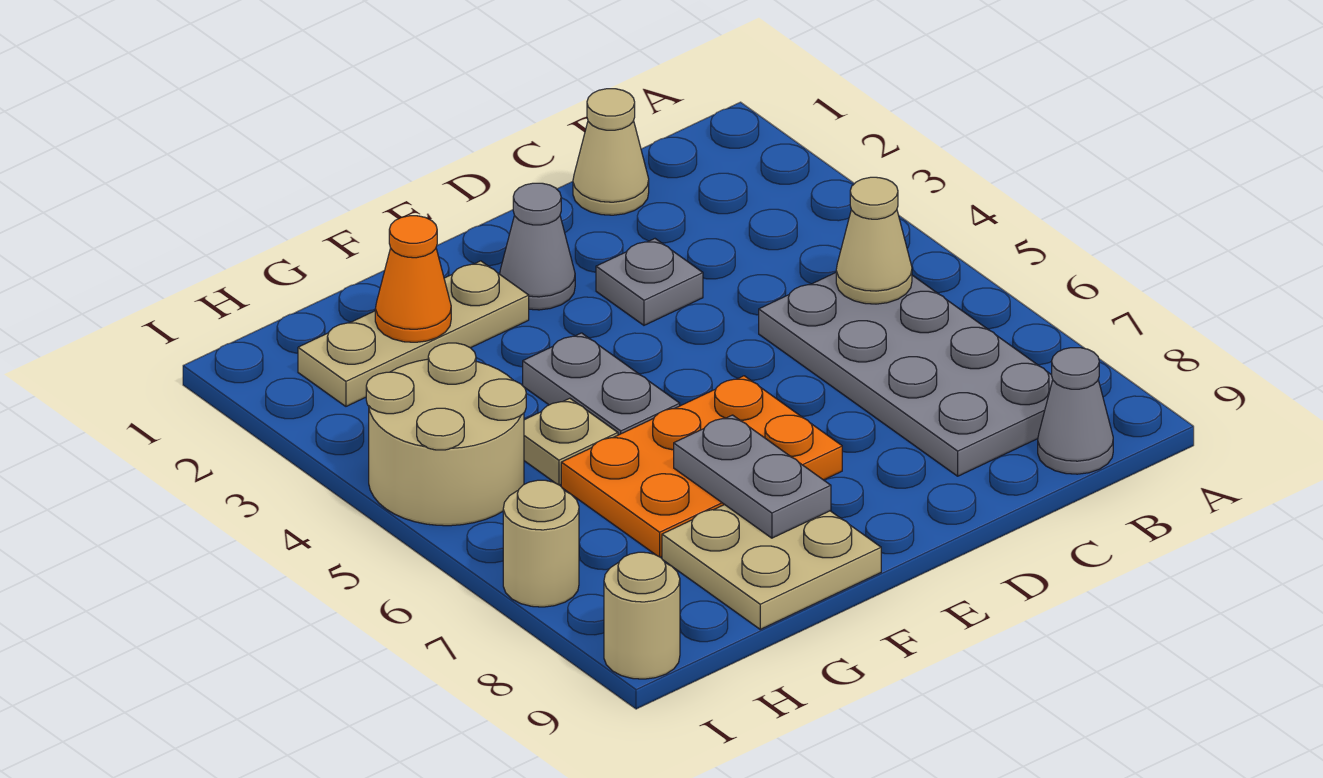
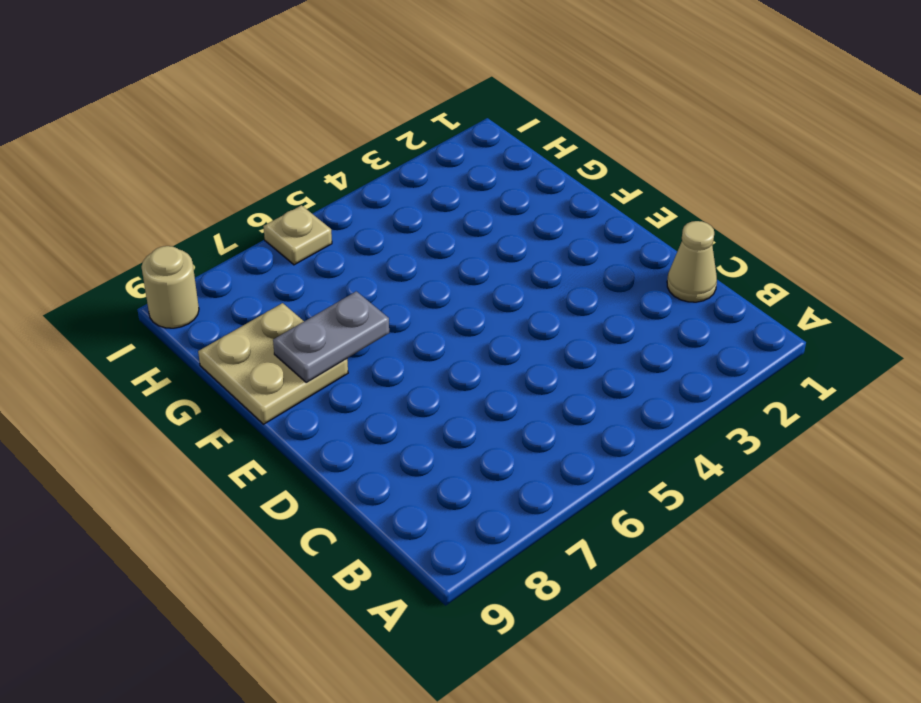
tan plate I6 level 1 -> tan plate G5 level 1
none -> grey plate B5:C8 level 1
none -> grey cone B9 level 1
none -> grey plate D3 level 1

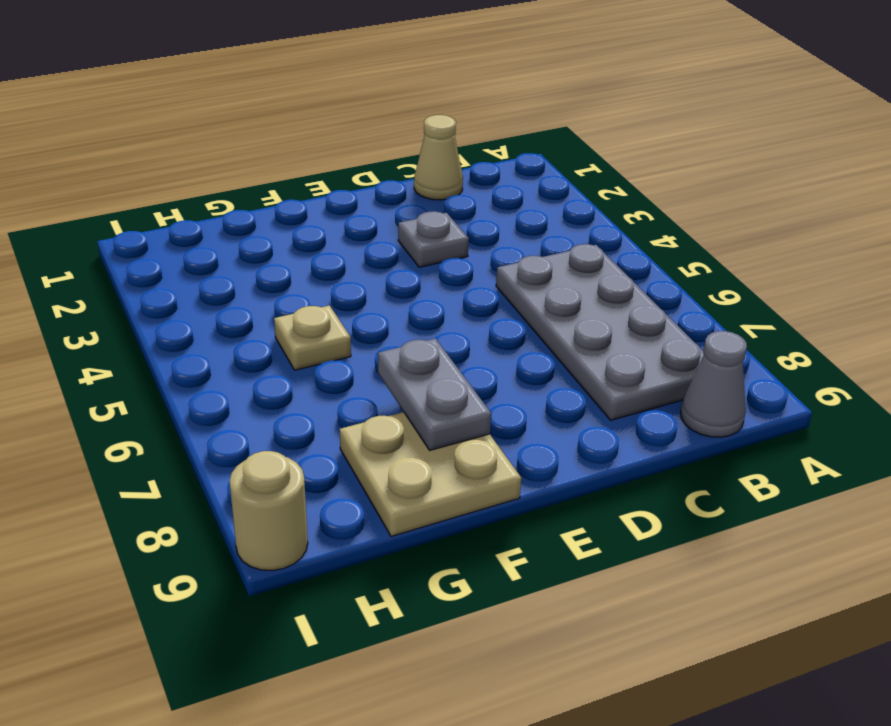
none -> grey cone E2 level 1
none -> orange plate E6:G7 level 1
none -> tan plate F2:H2 level 1

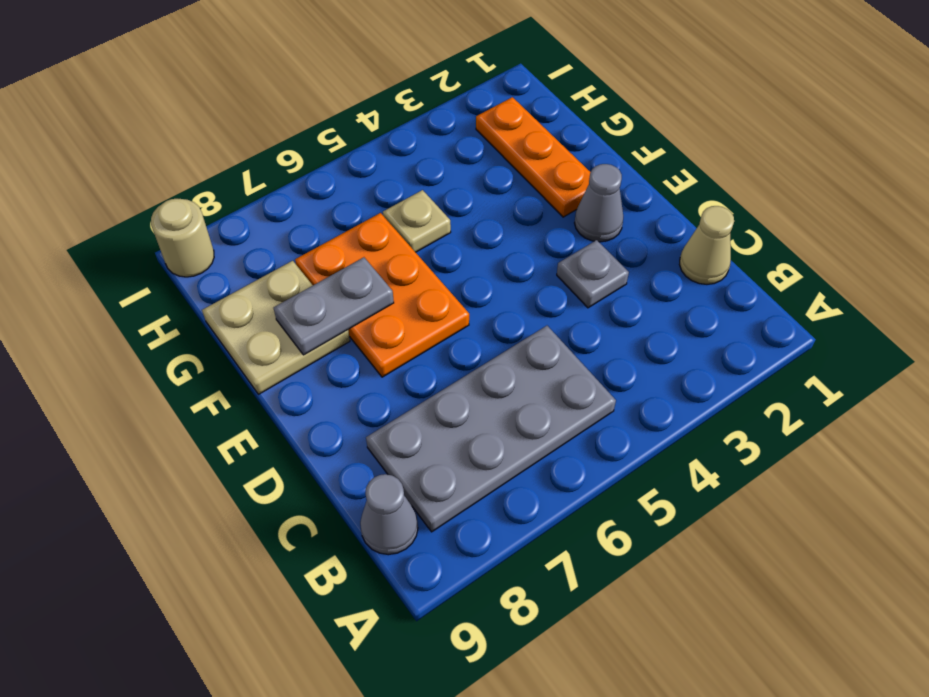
orange plate F2:H2 level 1 -> tan plate F2:H2 level 1
none -> grey plate F4:F5 level 1
none -> tan round brick H4:I5 level 1
none -> tan round brick I7 level 1

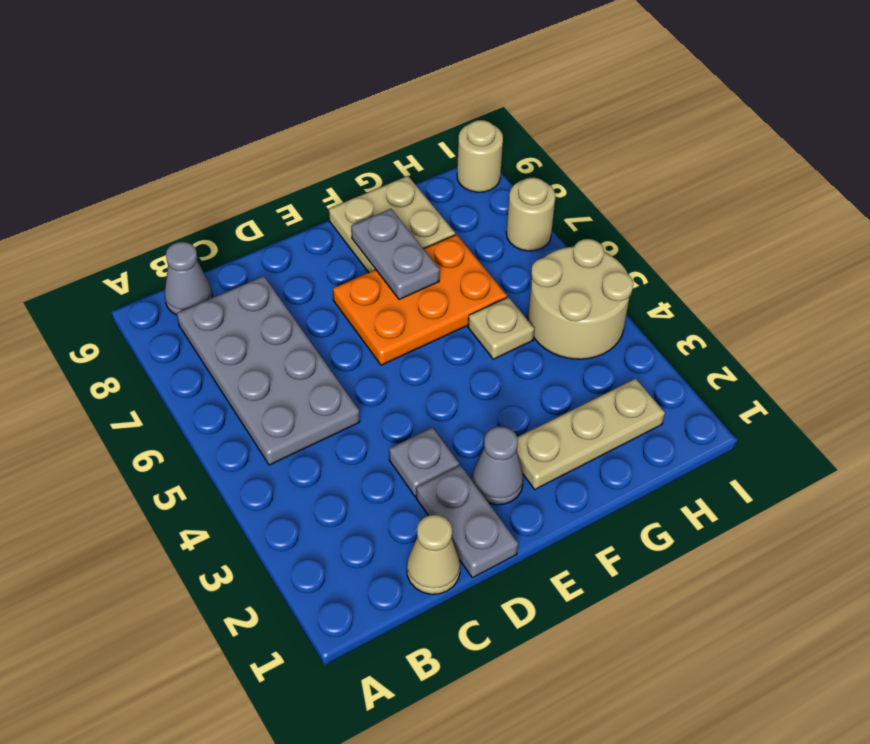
grey plate D1:D2 level 1 -> grey plate F4:F5 level 1
none -> tan cone B5 level 2
none -> orange cone G2 level 2

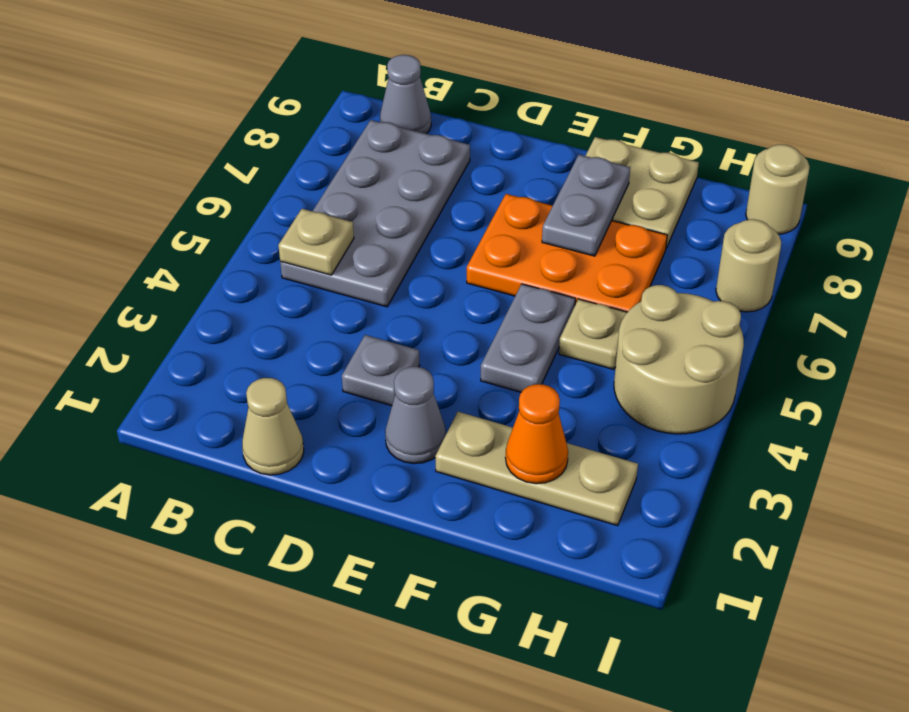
tan plate B5 level 2 -> tan cone B5 level 2

